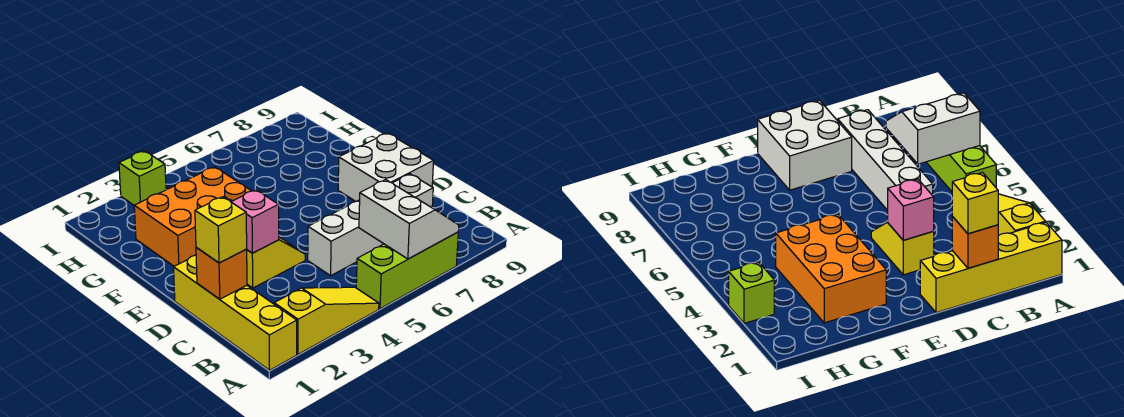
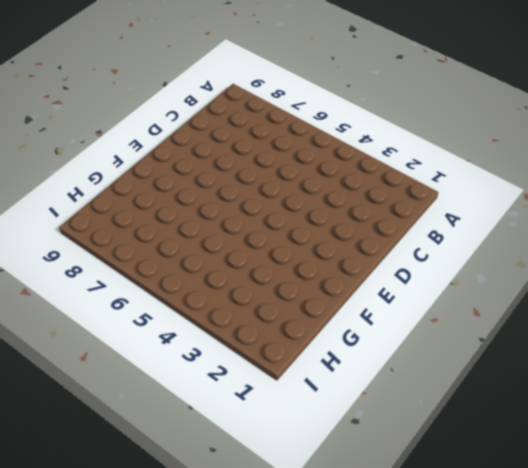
none -> yellow brick A1:D1 level 1
none -> yellow slope A2:A4 level 1 top 2
none -> lime brick A5:A7 level 1

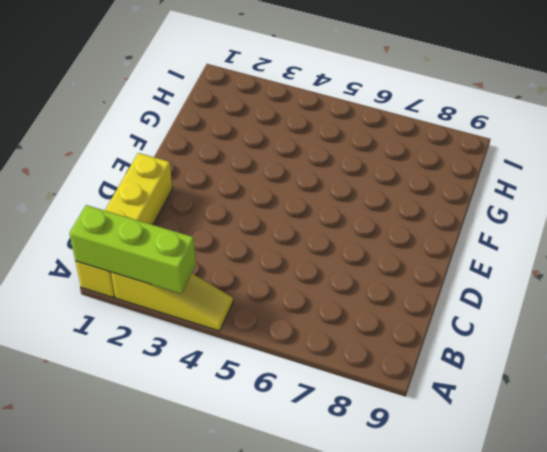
lime brick A1:A3 level 2 -> lime brick A5:A7 level 1
none -> white brick C5:C8 level 1
none -> yellow slope D3:D4 level 1 top 3
none -> white brick D8:E9 level 1

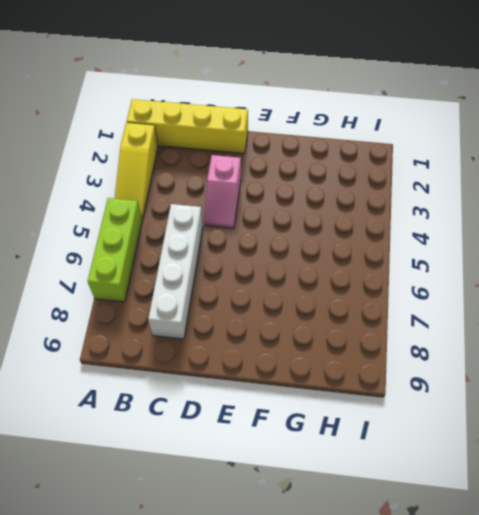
pink slope D3:D4 level 1 top 3 -> yellow slope D3:D4 level 1 top 3
none -> white brick D8:E9 level 1
none -> orange brick F2:G4 level 1
none -> lime brick I3 level 1

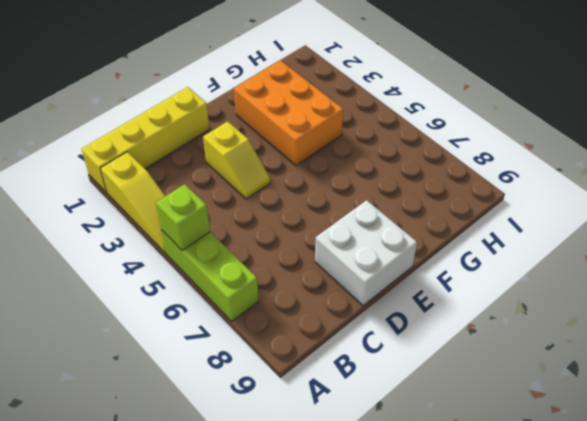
lime brick A5 level 2 -> lime brick I3 level 1
none -> white brick C5:C8 level 1
none -> white slope A6:B7 level 2 top 6
none -> orange brick C1 level 2

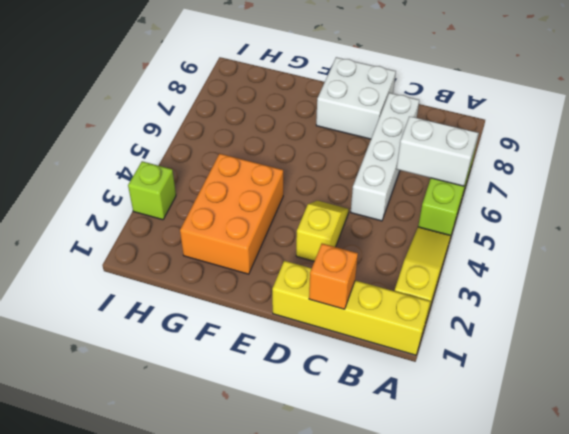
none -> pink brick D3 level 2
none -> yellow brick C1 level 3

